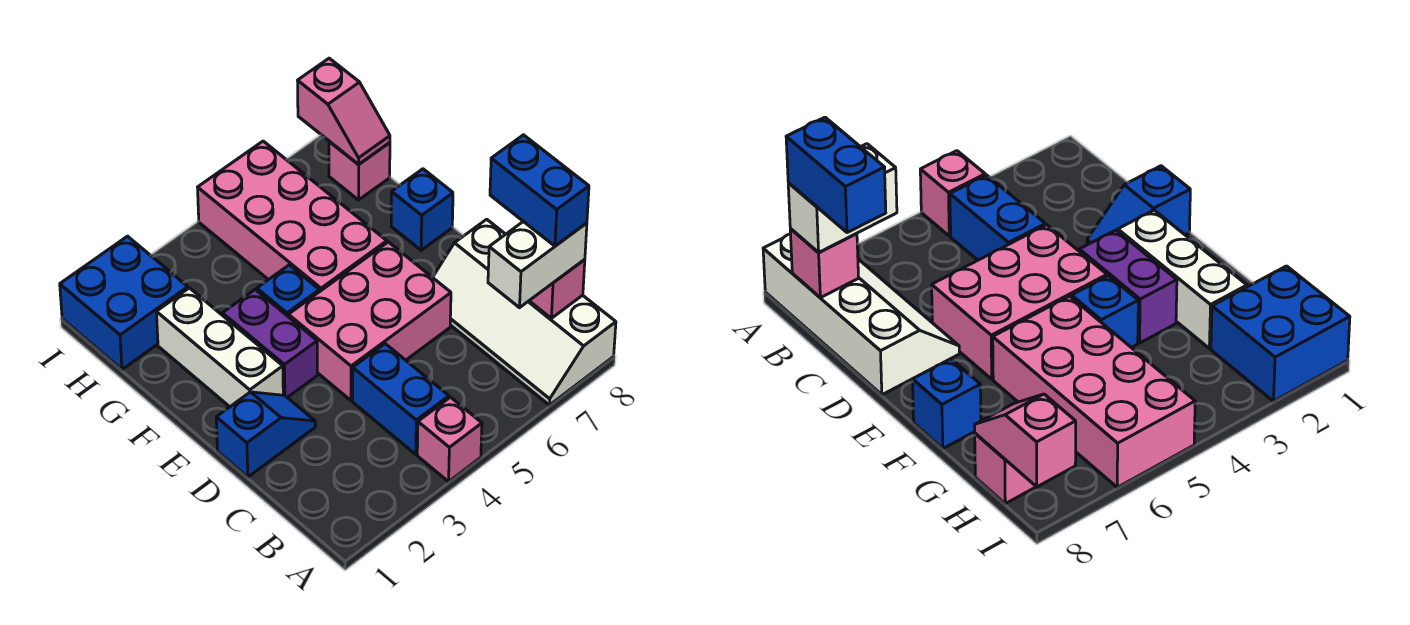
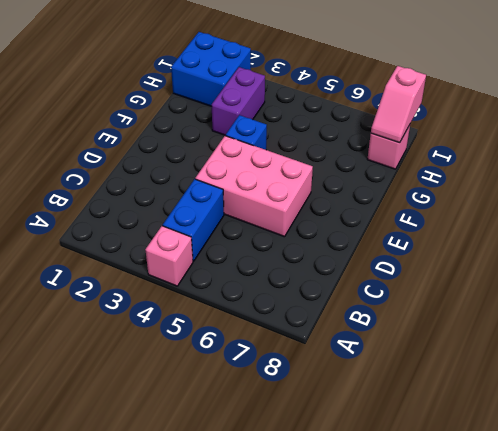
purple brick G3:H3 level 1 -> purple brick E3:F3 level 1
none -> white slope A7:D8 level 1 top 8
none -> blue slope D1:D2 level 1 top 1
none -> white brick E2:G2 level 1

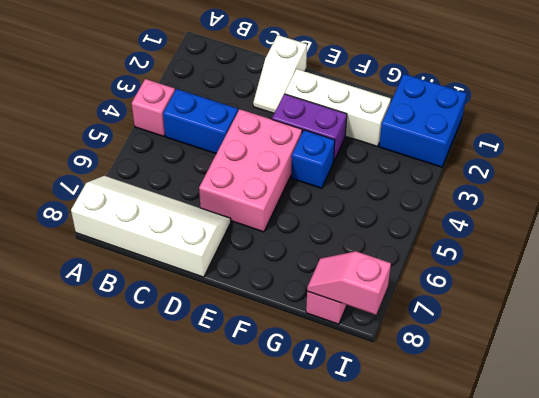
white slope D1:D2 level 1 top 1 -> blue slope D1:D2 level 1 top 1
none -> pink brick F5:I6 level 1
none -> blue brick F8 level 1
none -> pink brick B8 level 2

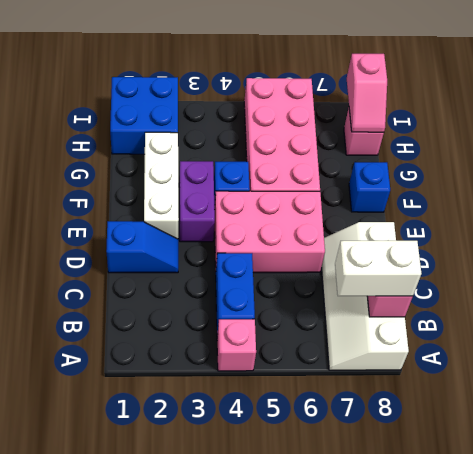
none -> blue brick B8:C8 level 4

